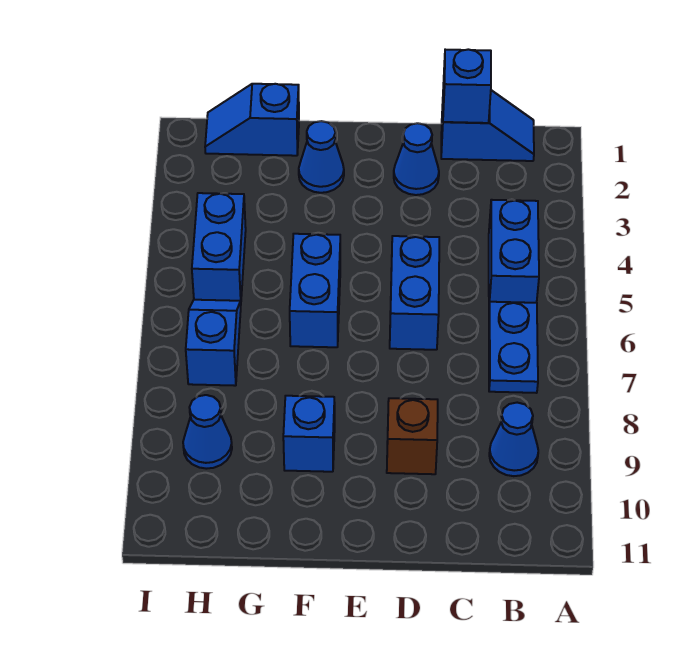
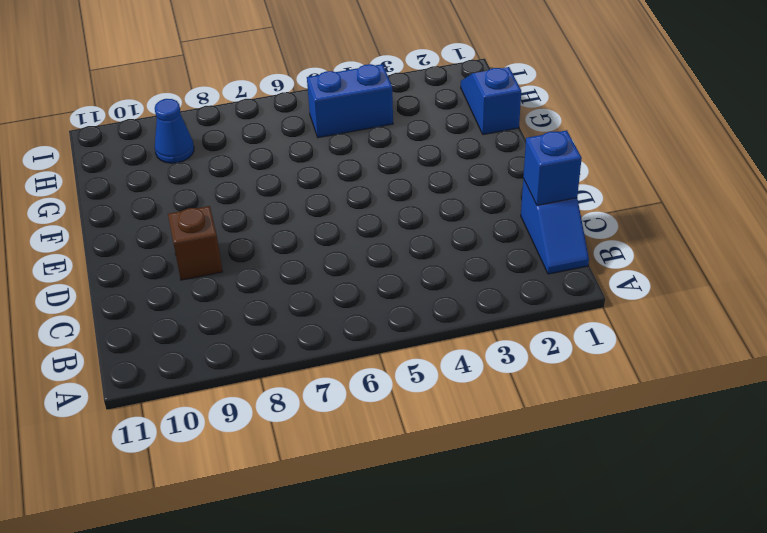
none -> blue brick B4:B5 level 1
none -> blue plate B6:B7 level 1
none -> blue cone B9 level 1

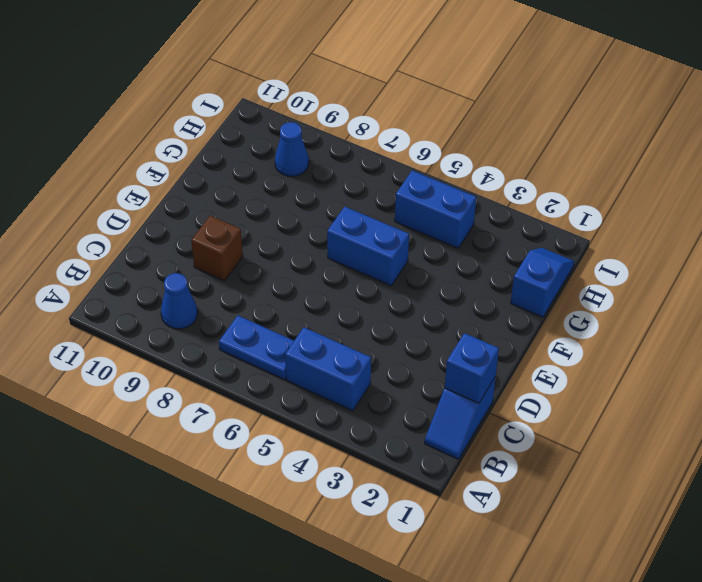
none -> blue cone D2 level 1
none -> blue brick D5:D6 level 1
none -> blue cone F2 level 1

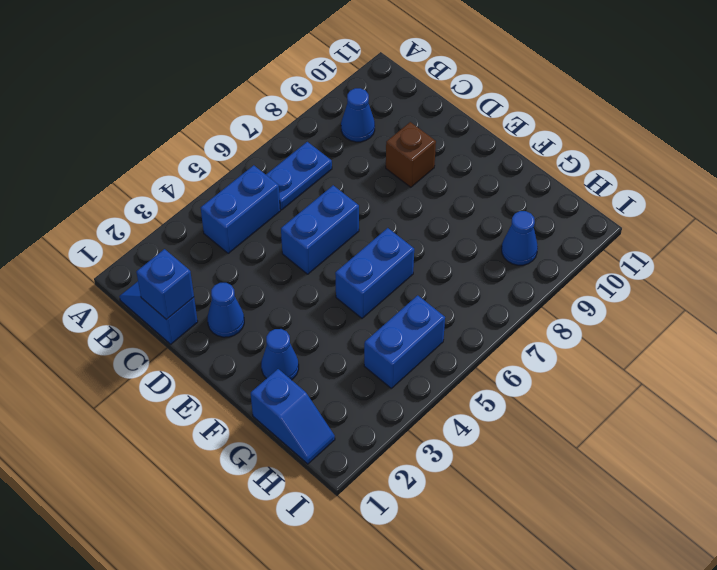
none -> blue brick F9 level 1
none -> blue slope H6:H7 level 1 top 7

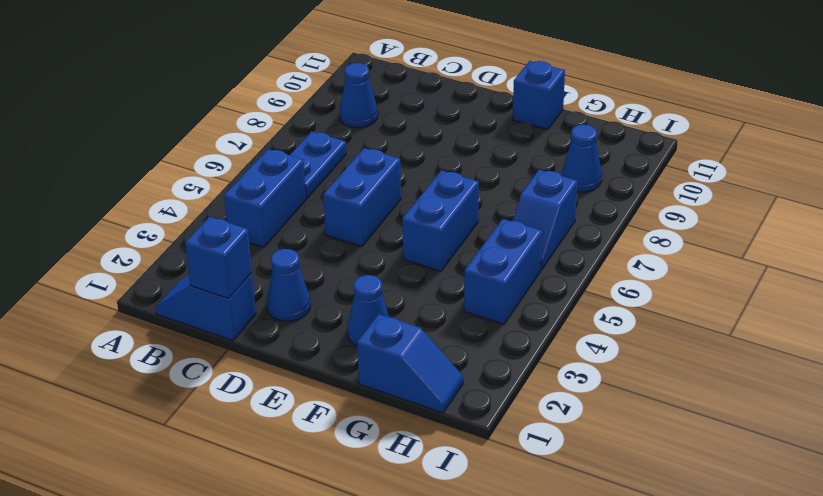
blue brick F11 level 1 -> blue brick F9 level 1
none -> brown brick D9 level 1

